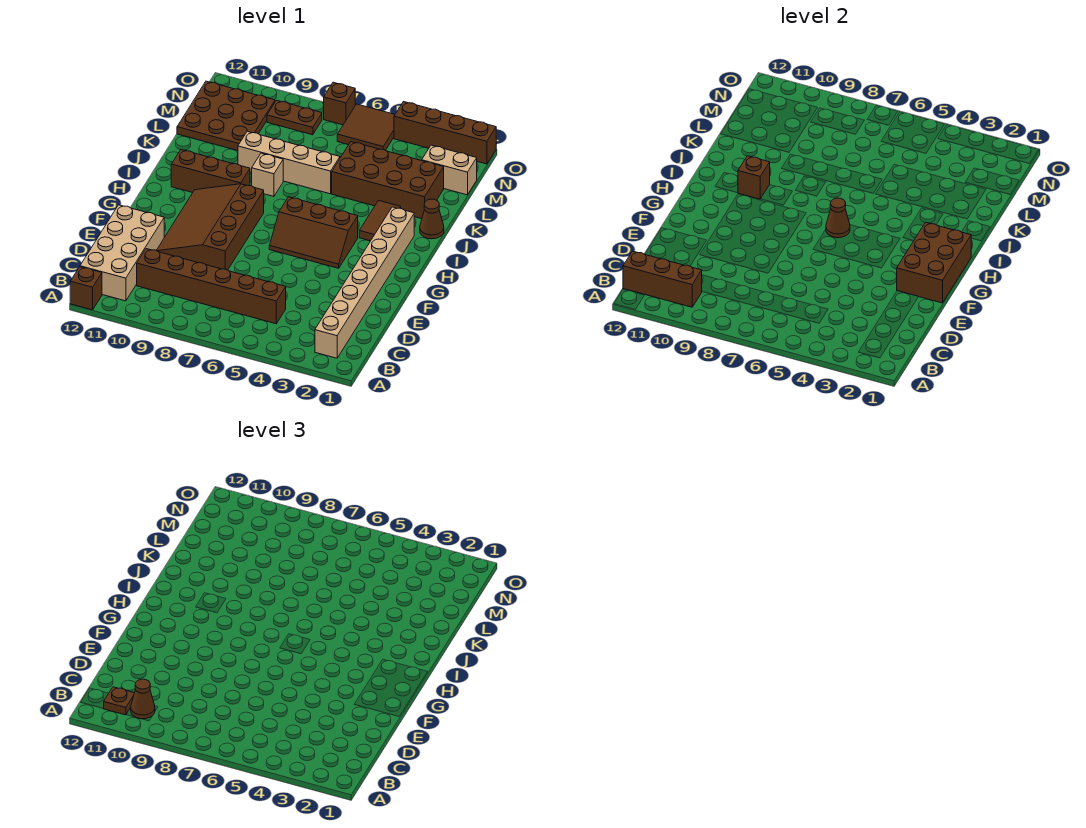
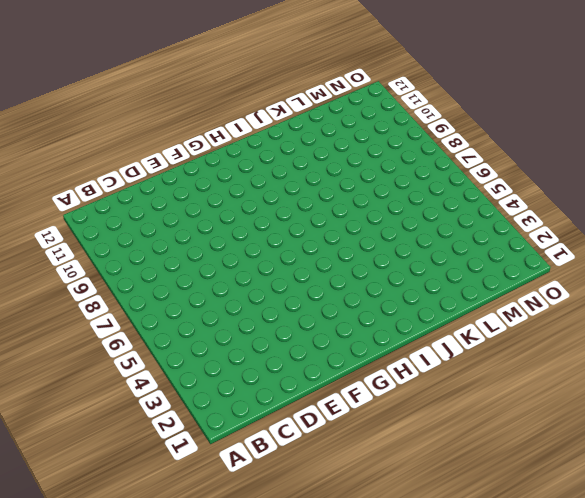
none -> brown brick A12 level 1
none -> tan brick B2:I2 level 1
none -> tan brick B11:E12 level 1

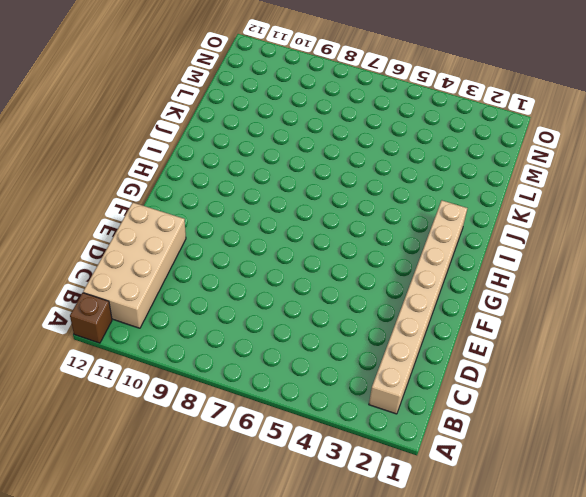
none -> brown brick C5:C10 level 1
none -> brown slope E8:H10 level 1 top 8
none -> brown slope G4:H6 level 1 top H

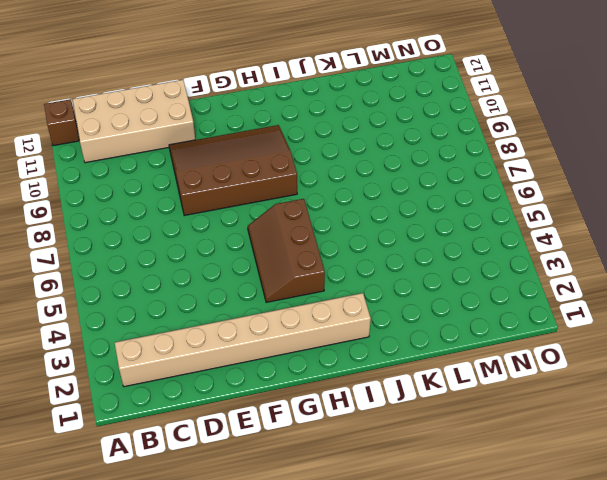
none -> brown brick C5:C10 level 1
none -> brown tile I3:J3 level 1
none -> brown brick I9:I11 level 1

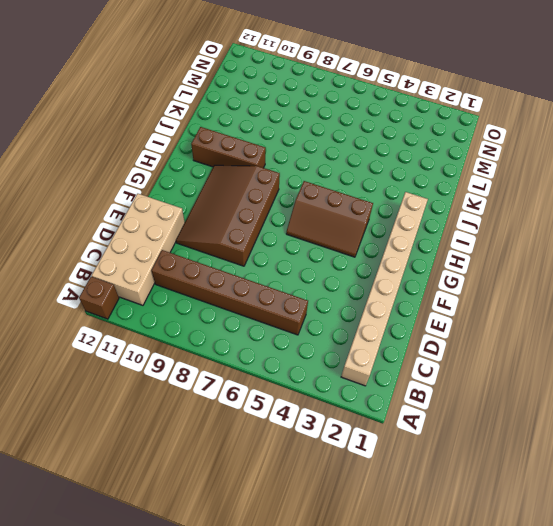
none -> brown tile I3:J3 level 1
none -> brown cone J1 level 1
none -> tan brick J8 level 1

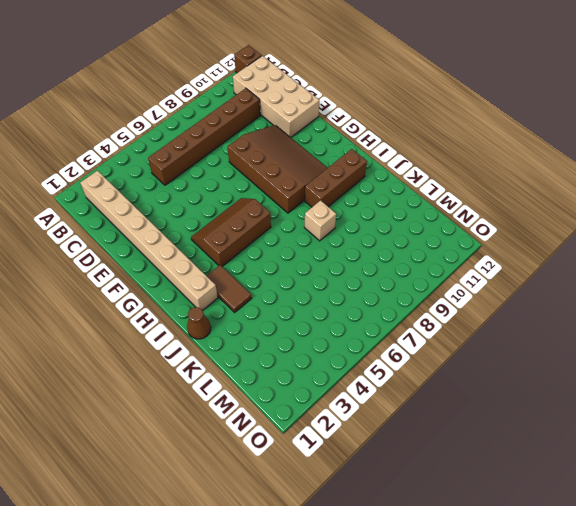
none -> brown brick K2:L5 level 1
none -> tan brick K6:K9 level 1
none -> brown plate L10:N12 level 1

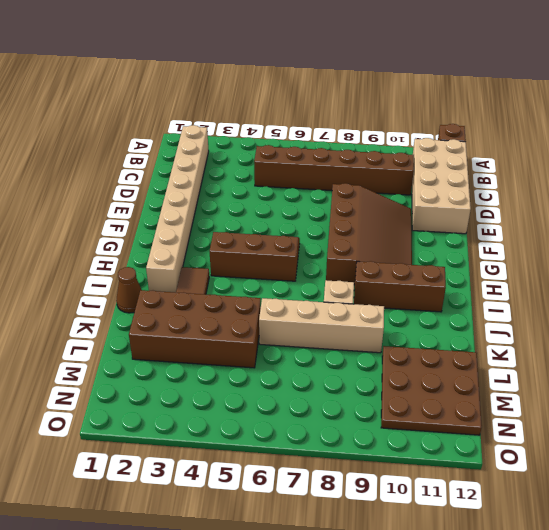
none -> tan brick M1:M2 level 1
none -> brown tile N5:O6 level 1
none -> brown plate N8:N9 level 1

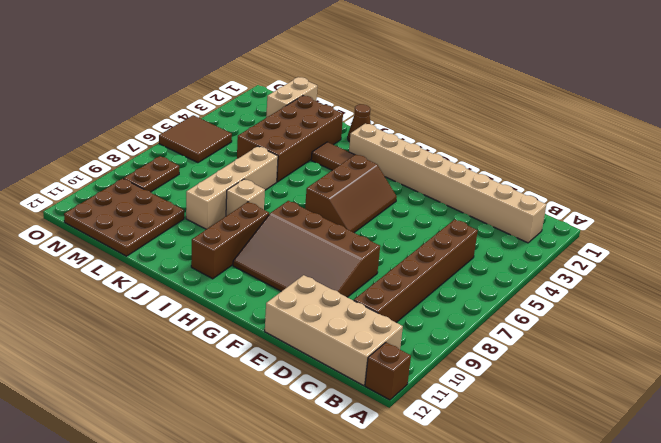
none -> brown brick O1:O4 level 1
none -> brown brick O7 level 1
none -> brown brick B10:B12 level 2

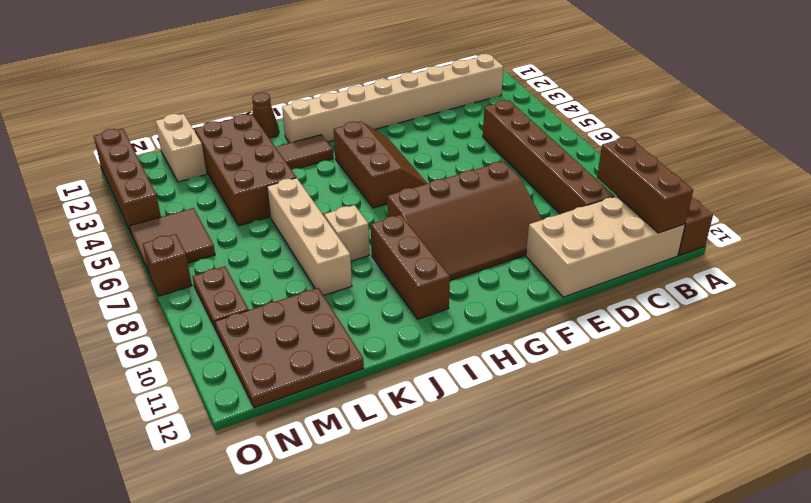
none -> brown brick F1:H2 level 2
none -> brown cone H6 level 2
none -> brown brick I10 level 2

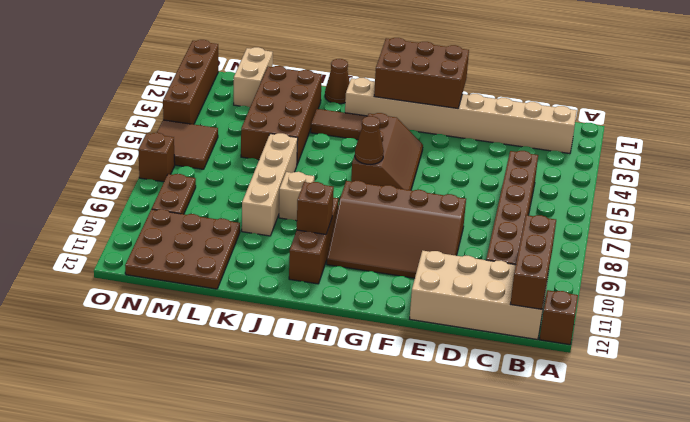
none -> brown cone B10 level 3
none -> brown plate B11 level 3

